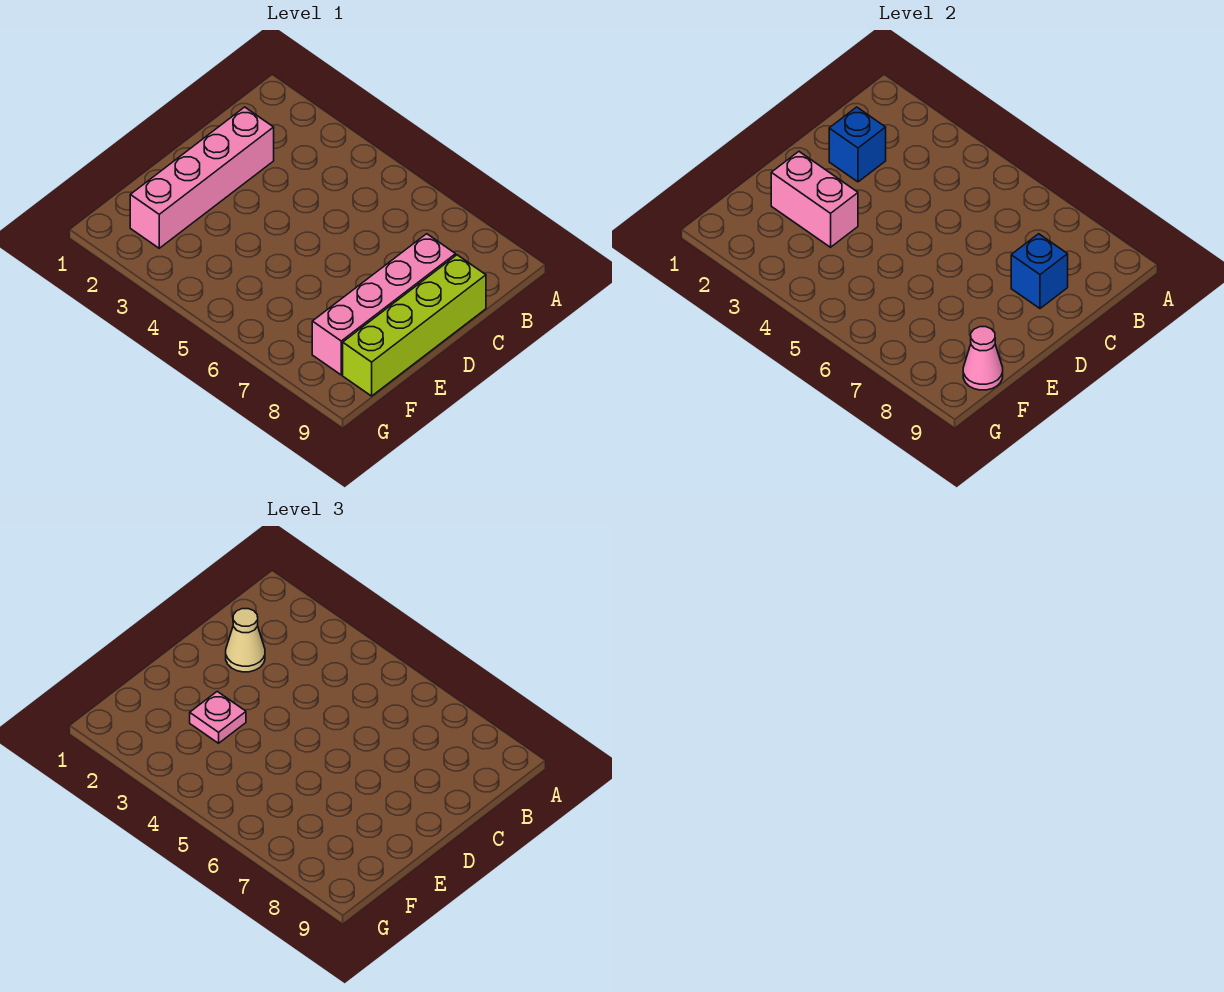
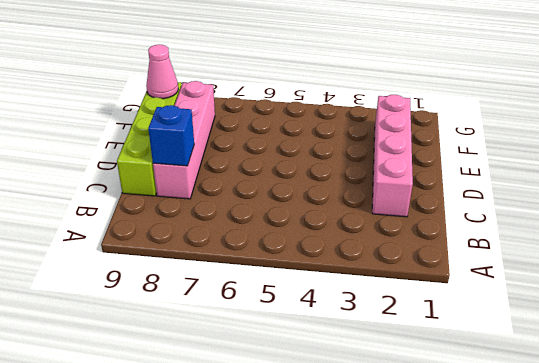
none -> blue brick C2 level 2
none -> pink brick E2:E3 level 2

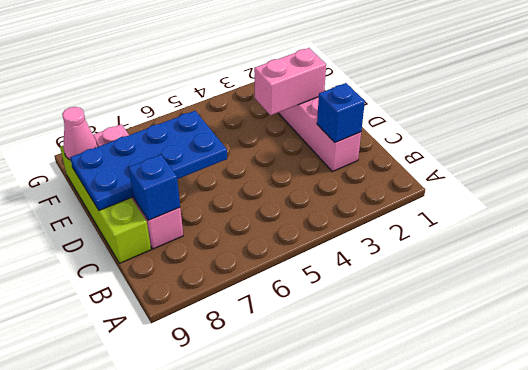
blue plate D6:E9 level 2 -> none
none -> tan cone C2 level 3
none -> pink plate E3 level 3

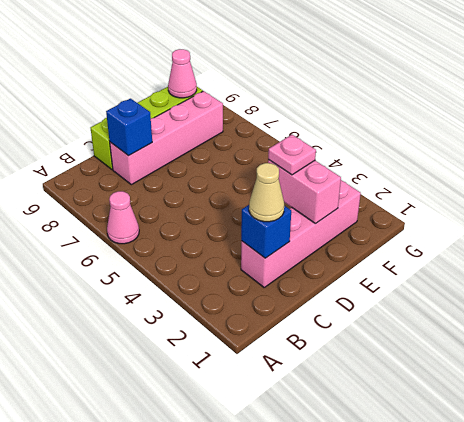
pink cone A6 level 1 -> none

